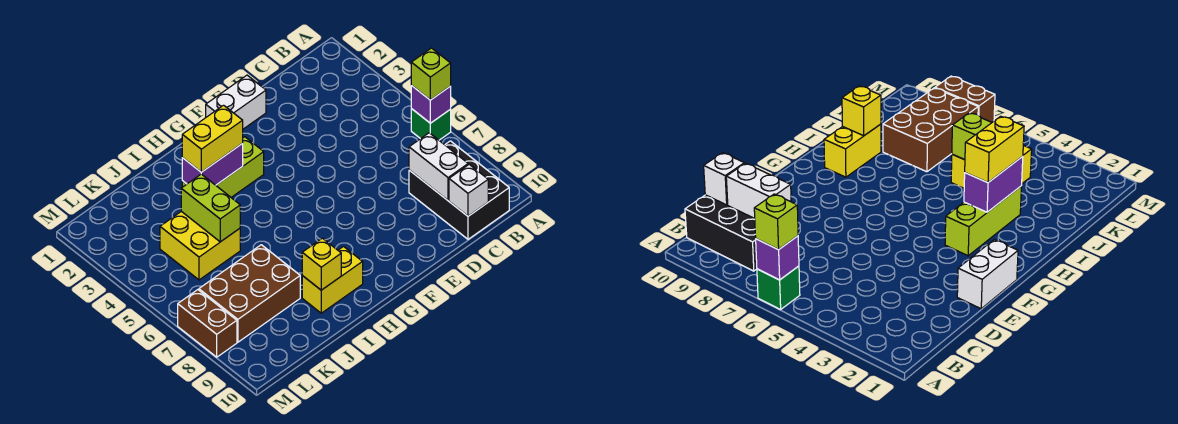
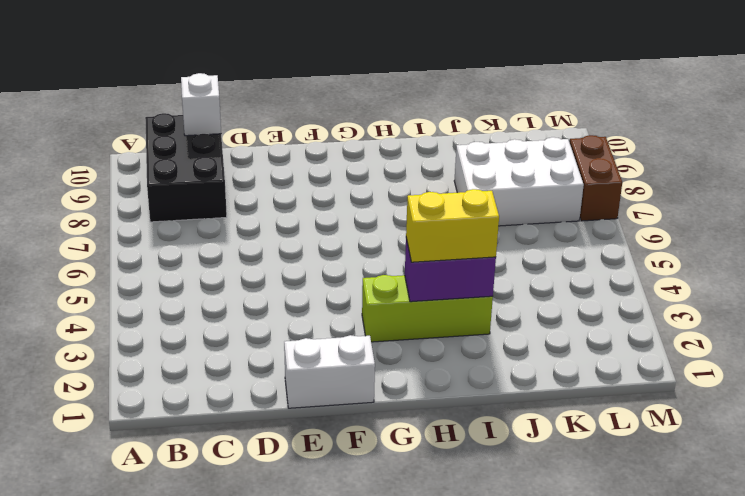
white brick J7:L8 level 1 -> brown brick J7:L8 level 1
none -> green brick A6 level 1
none -> yellow brick H9:I9 level 1
none -> yellow brick J4:K5 level 1

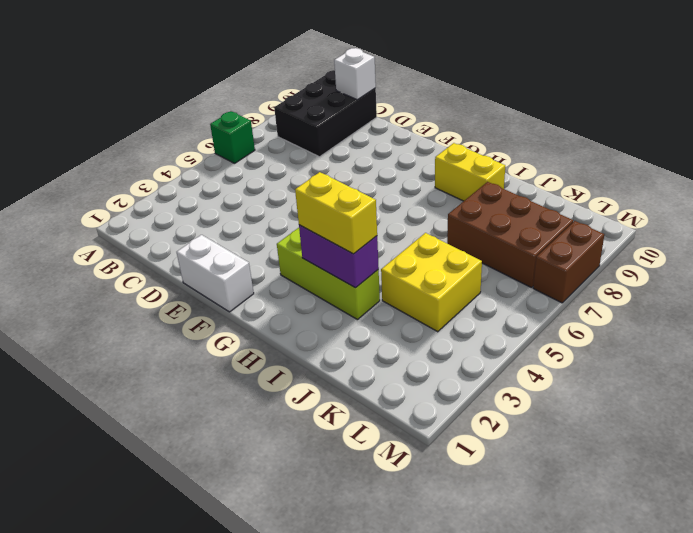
none -> purple brick A6 level 2
none -> white brick C8:C9 level 2
none -> yellow brick I9 level 2

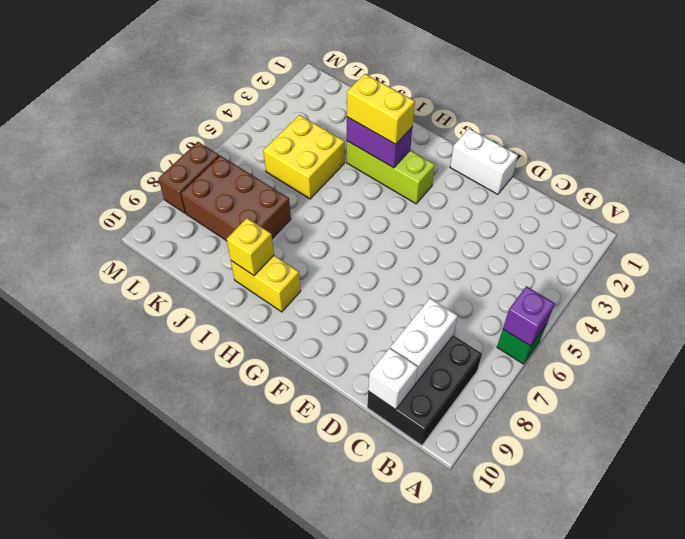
none -> lime brick J4:J5 level 2
none -> lime brick A6 level 3

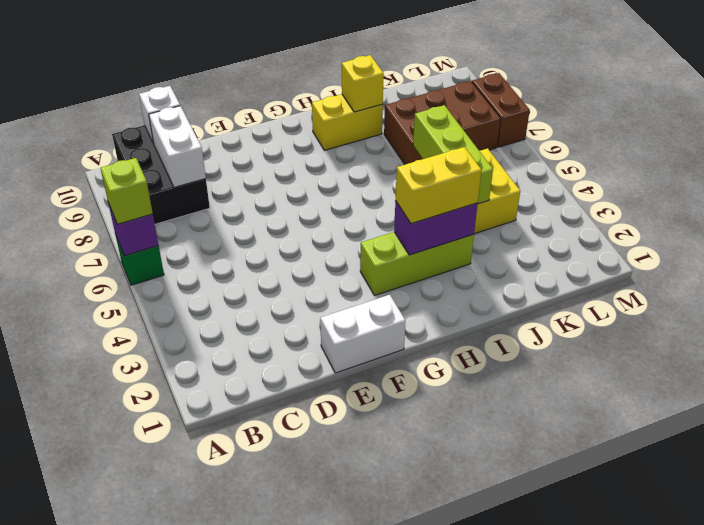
lime brick J4:J6 level 2 -> lime brick J4:J5 level 2

